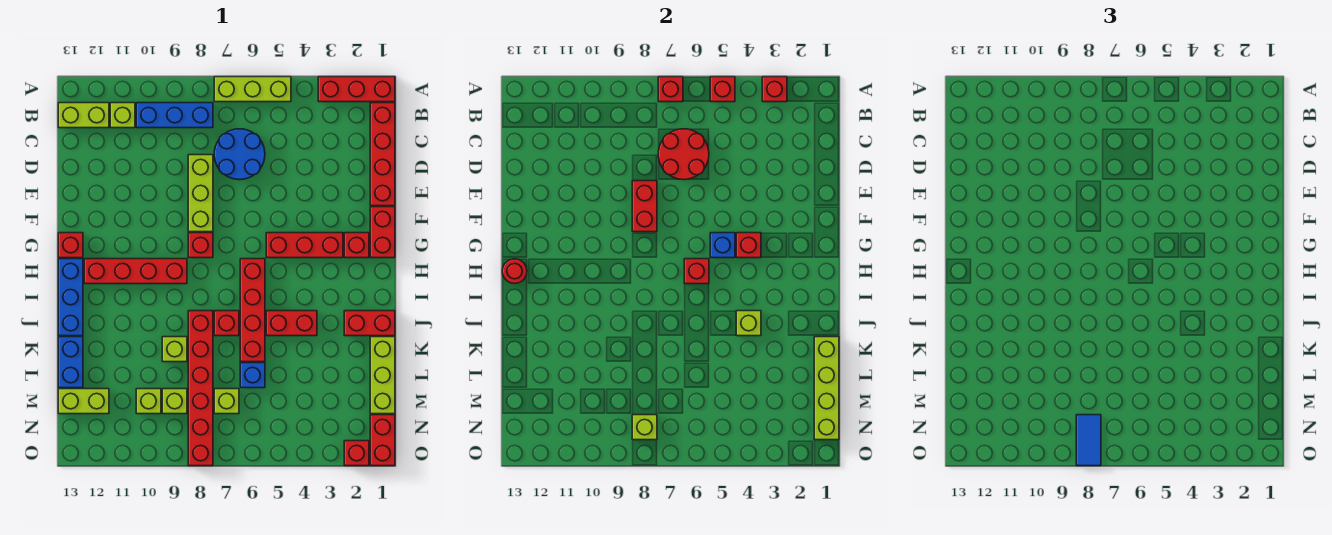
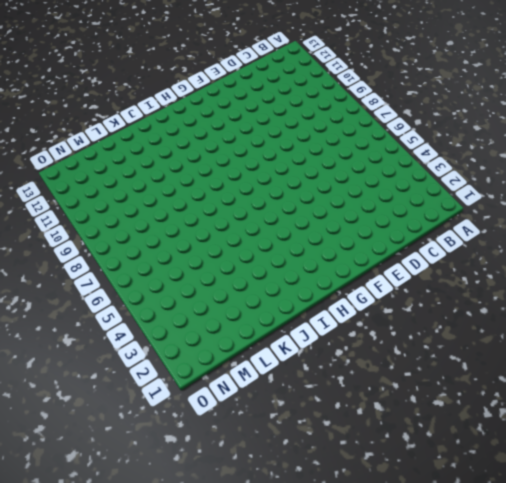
none -> red brick A1:A3 level 1
none -> lime brick A5:A7 level 1
none -> red brick B1:E1 level 1
none -> blue brick B8:B10 level 1

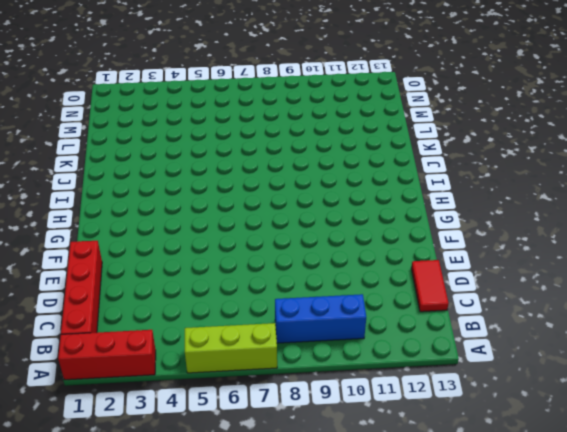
red tile C13:D13 level 1 -> none
none -> lime brick B11 level 1
none -> lime brick B12:B13 level 1
none -> blue round brick C6:D7 level 1
none -> lime brick D8:F8 level 1

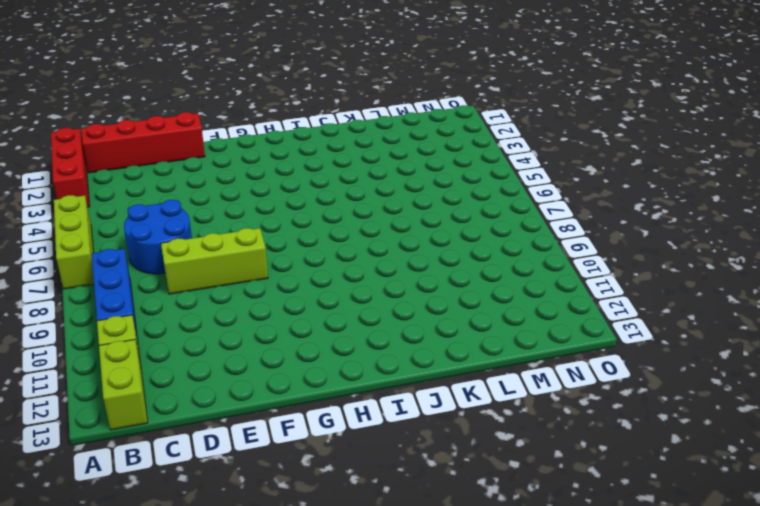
none -> red brick F1:G1 level 1
none -> red brick G2 level 1
none -> red brick G3:G5 level 1
none -> red brick G8 level 1

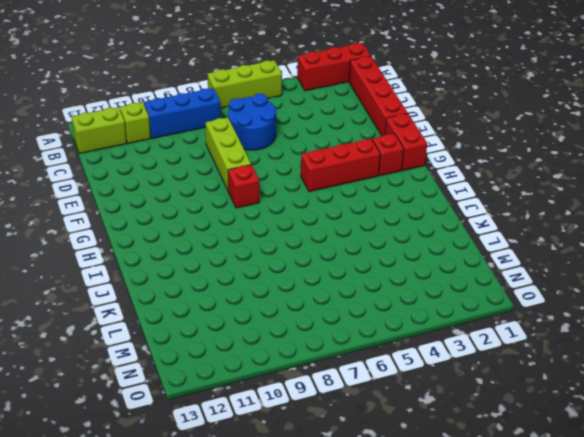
none -> red brick G13 level 1
none -> red brick H6:K6 level 1
none -> red brick H9:H12 level 1
none -> blue brick H13:J13 level 1

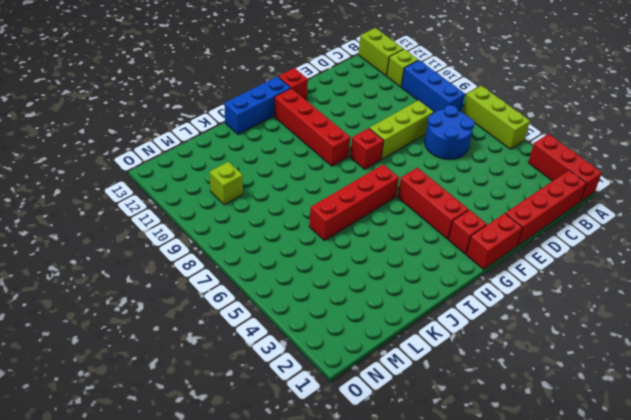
none -> red brick J1:J2 level 1
none -> red brick J4:J5 level 1
none -> red brick J7 level 1
none -> red brick J8:O8 level 1

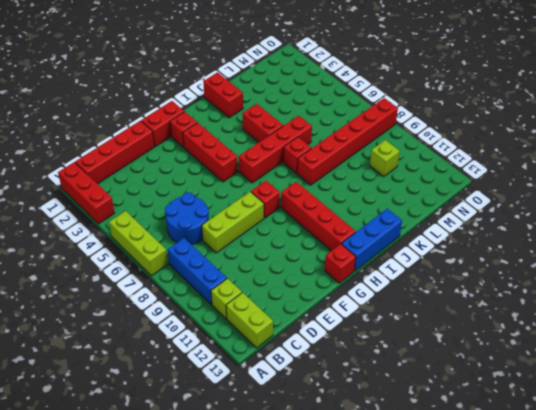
none -> lime brick K1:M1 level 1
none -> lime brick K9 level 1
none -> blue brick K13:L13 level 1
none -> blue brick L6 level 1

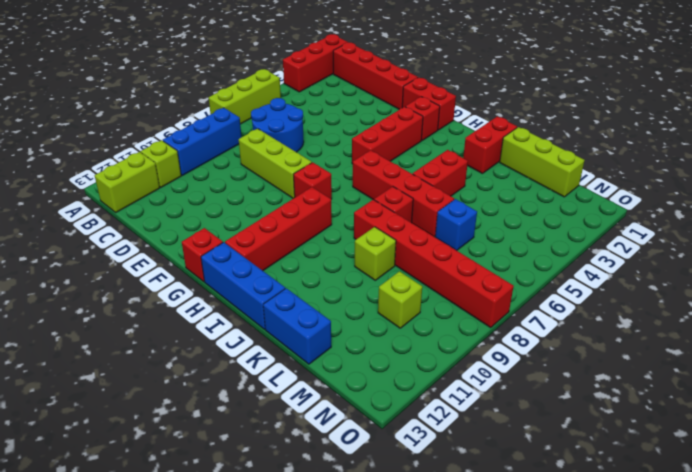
none -> lime brick M7 level 1
none -> lime brick M9 level 1
none -> lime brick M12:M13 level 1
none -> red brick N1:O1 level 1

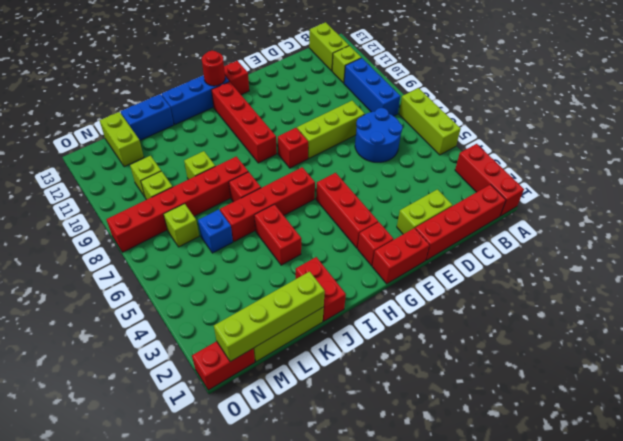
lime brick D2:E2 level 1 -> none
none -> red brick O2 level 1
none -> red brick A3 level 2
none -> red brick A5 level 2
none -> red brick A7 level 2

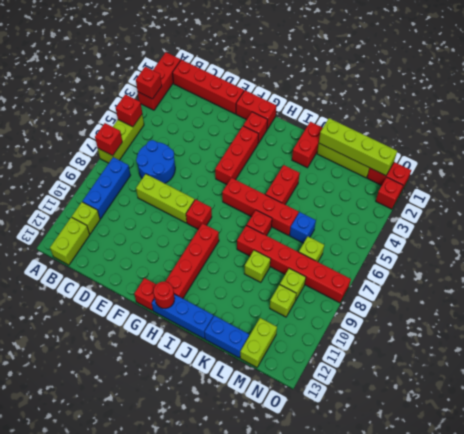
none -> red round brick C6:D7 level 2
none -> red brick E8:F8 level 2
none -> red brick G4 level 2
none -> blue brick G5 level 2

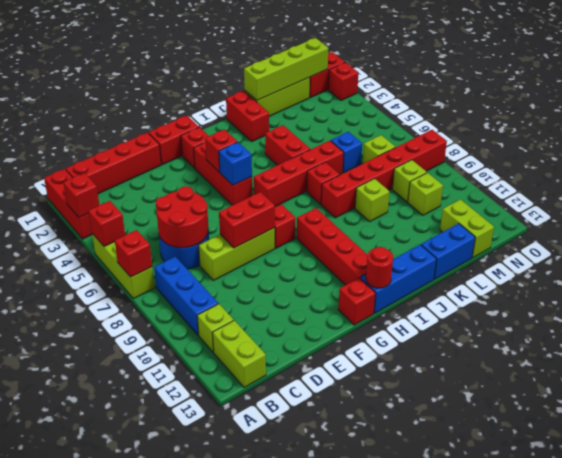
none -> red brick H6 level 2
none -> lime brick J4 level 2
none -> lime brick N8 level 2
none -> blue tile N8:O8 level 3

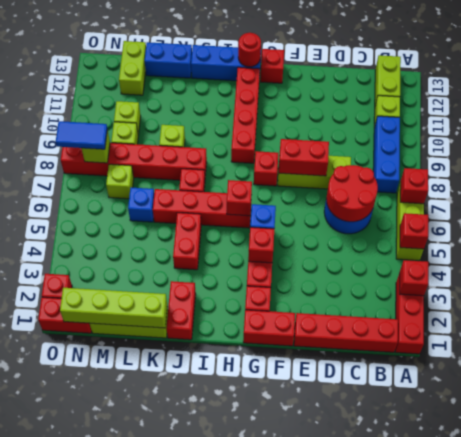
none -> lime brick J4 level 2

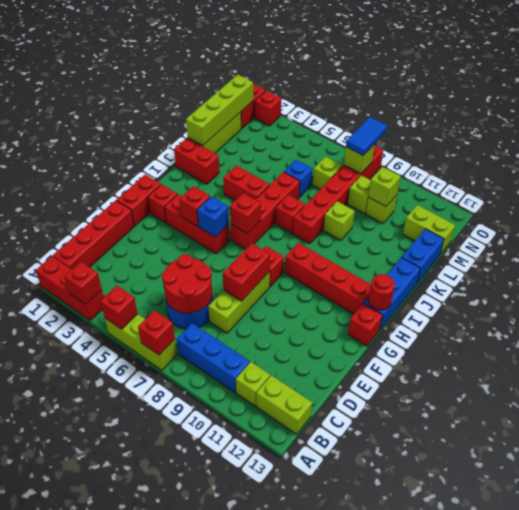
lime brick M10 level 2 -> lime brick J4 level 2

